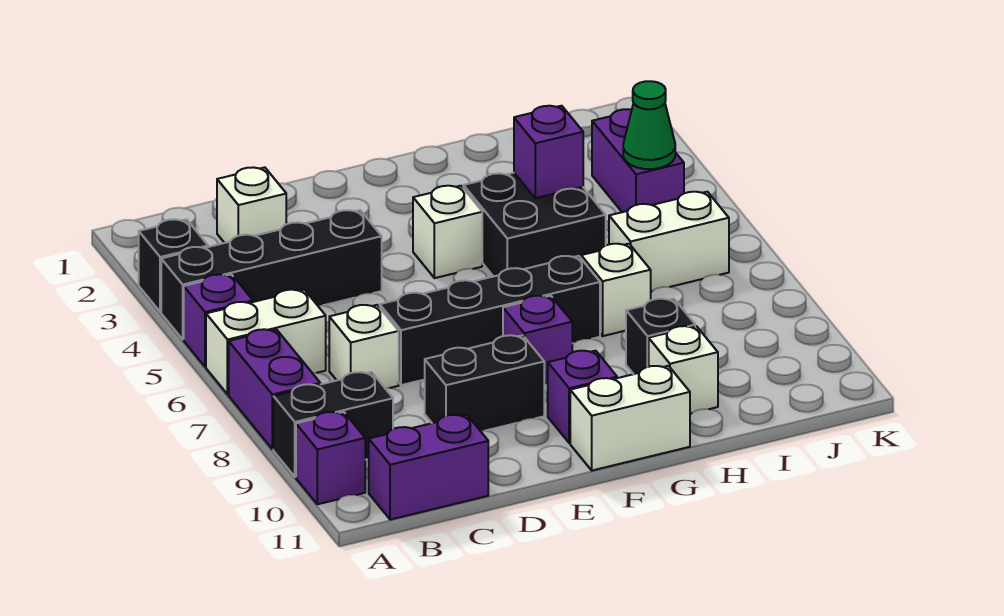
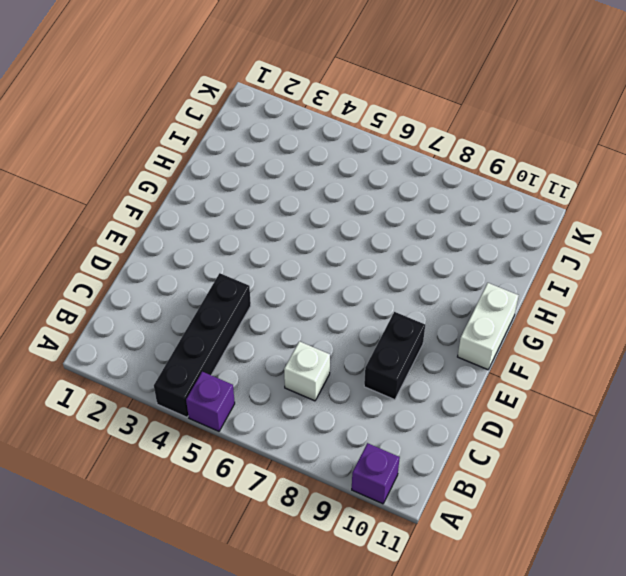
none -> black brick A3 level 1
none -> white brick A6:B6 level 1
none -> purple brick A7:A8 level 1

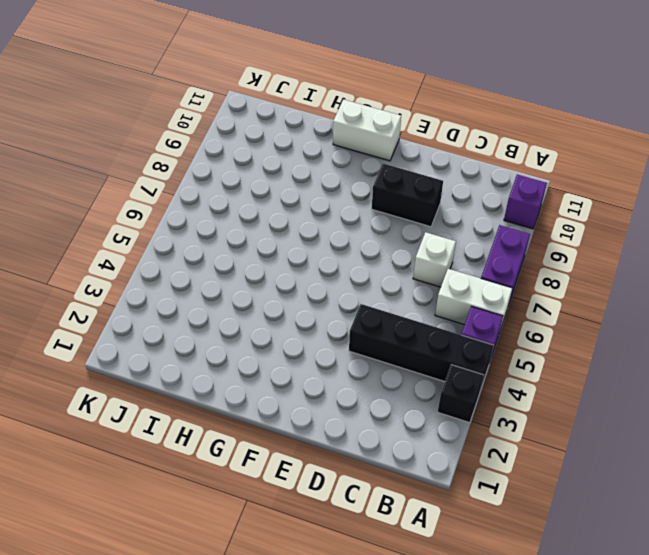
none -> black brick A9:B9 level 1
none -> purple brick B11:C11 level 1
none -> white brick C2 level 1

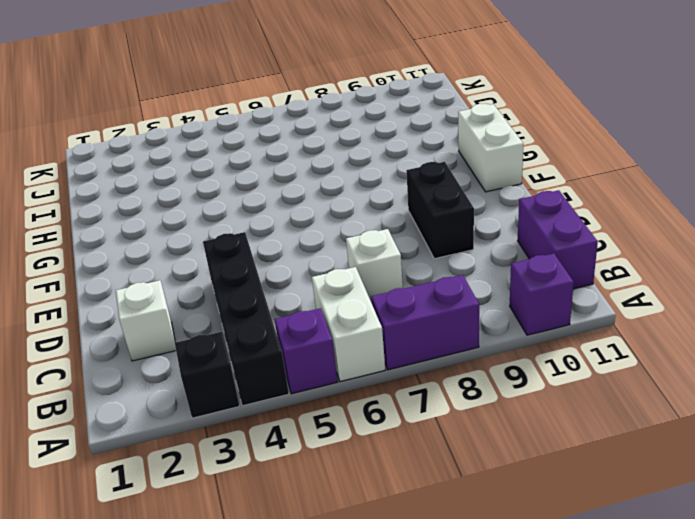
none -> black brick A9:B9 level 1
none -> black brick D7:G7 level 1
none -> white brick F4 level 1

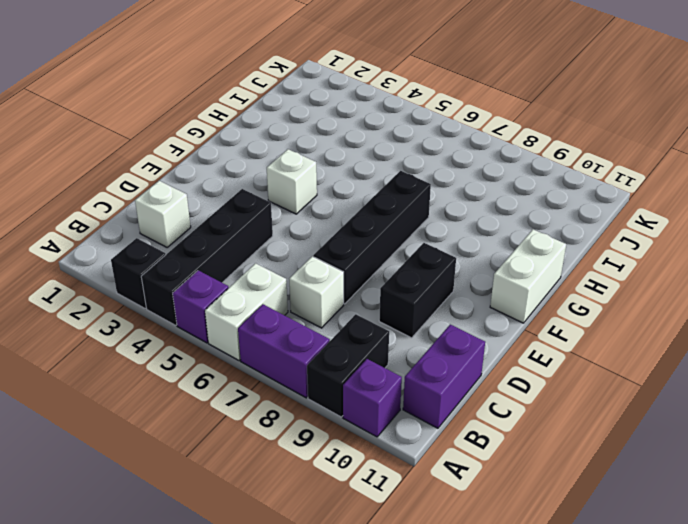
none -> purple brick F8 level 1
none -> purple brick F10 level 1
none -> black brick G4:H5 level 1

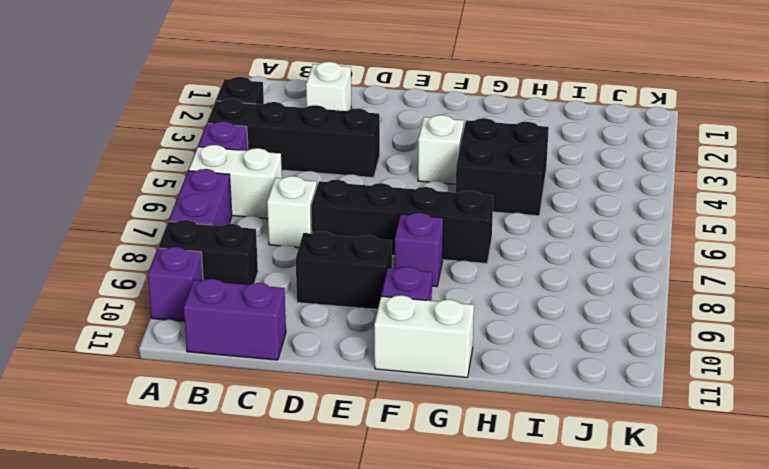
none -> white brick H7 level 1
none -> black brick H9 level 1
none -> white brick H10 level 1

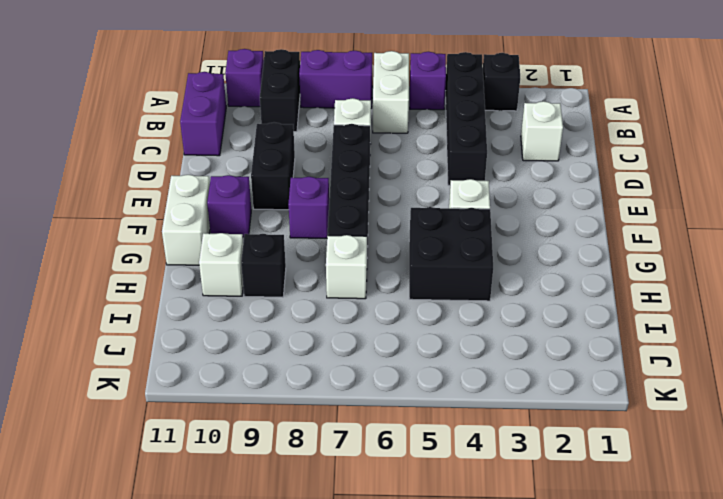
none -> white brick I6:J6 level 1
none -> purple brick J3:J4 level 1
none -> purple brick H4 level 2

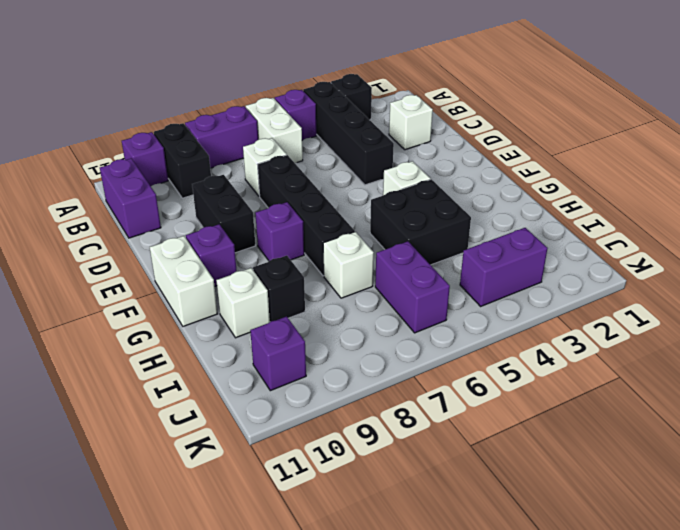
purple brick I6:J6 level 1 -> white brick I6:J6 level 1
purple brick J10 level 1 -> purple brick H4 level 2
none -> green cone J4 level 2

